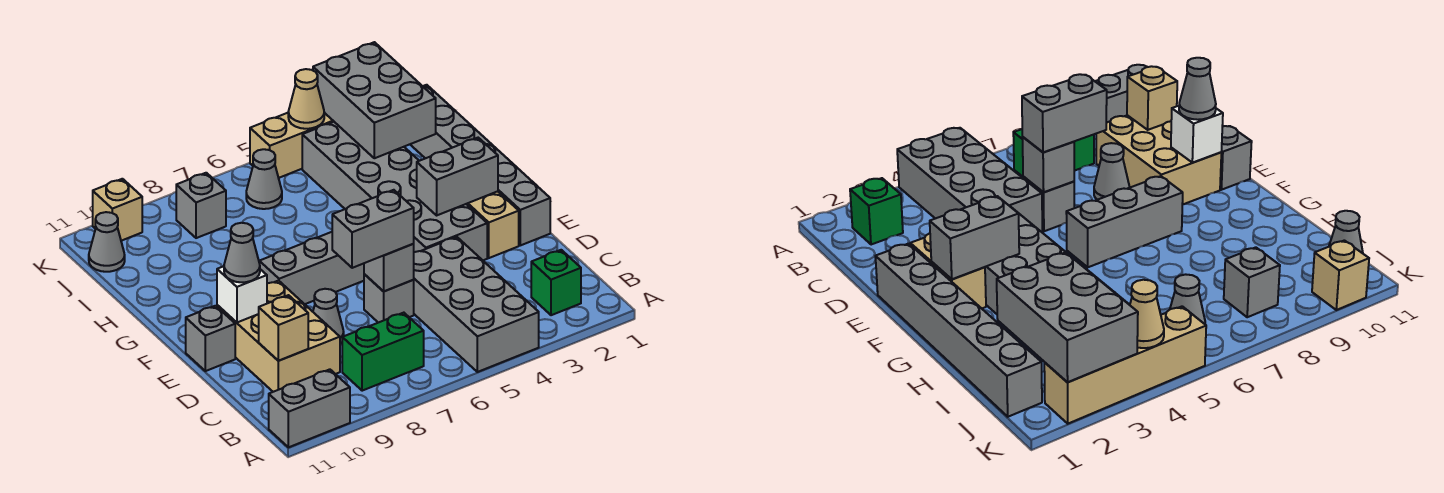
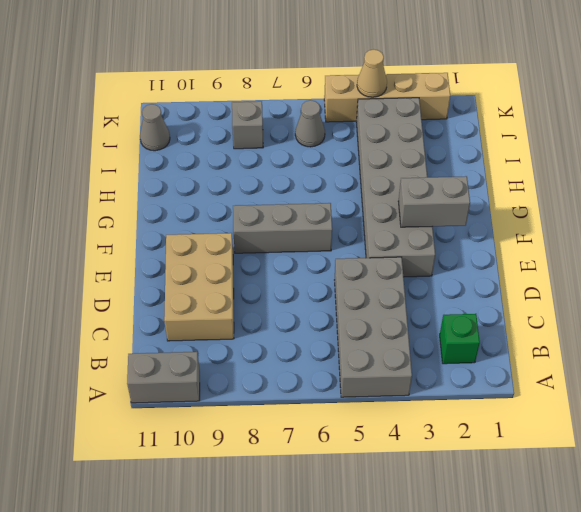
none -> green brick B7:B8 level 1
none -> grey brick D6 level 1
none -> grey cone D8 level 1

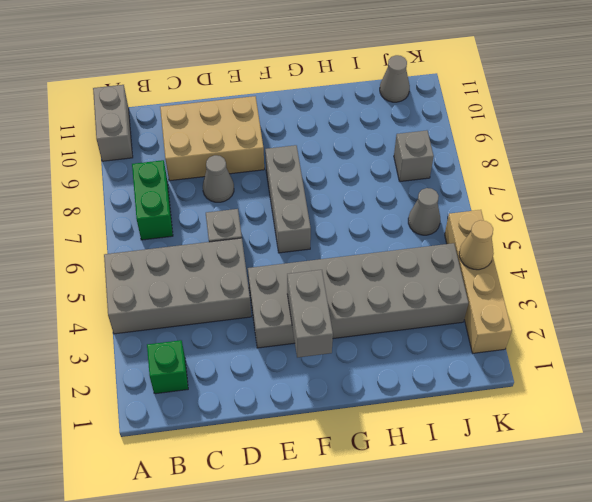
none -> grey brick E1:J1 level 1
none -> tan brick E2:F2 level 1
none -> grey brick E11 level 1

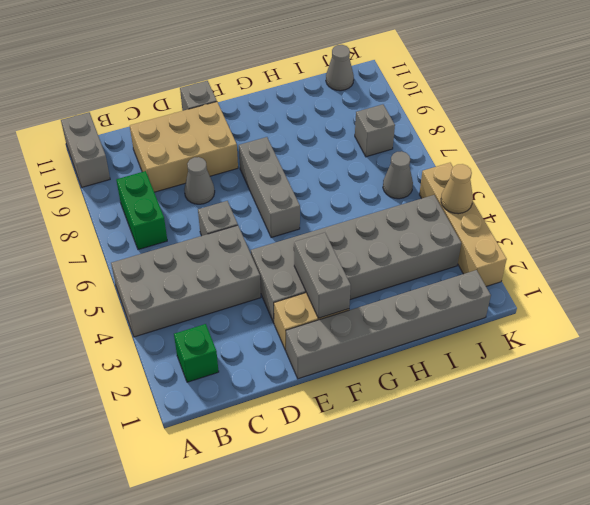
none -> tan brick K10 level 1
none -> tan brick C10 level 2
none -> grey brick D6 level 2

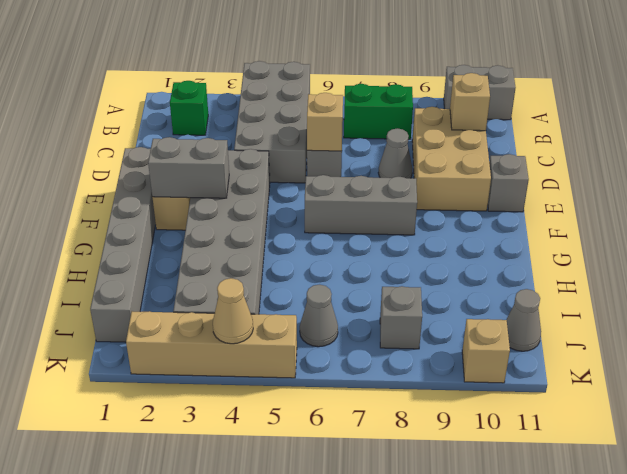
tan brick D6 level 2 -> grey brick D6 level 2
none -> white brick E10 level 2
none -> grey brick I2:K3 level 2
none -> grey brick D6:D7 level 3

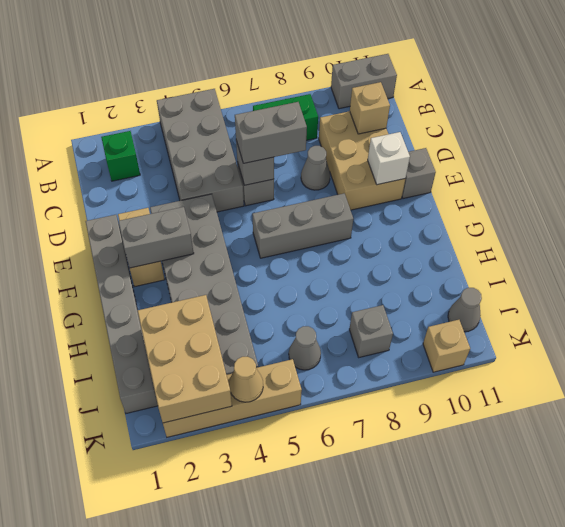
tan brick I2:K3 level 2 -> grey brick I2:K3 level 2
none -> grey cone E10 level 3

